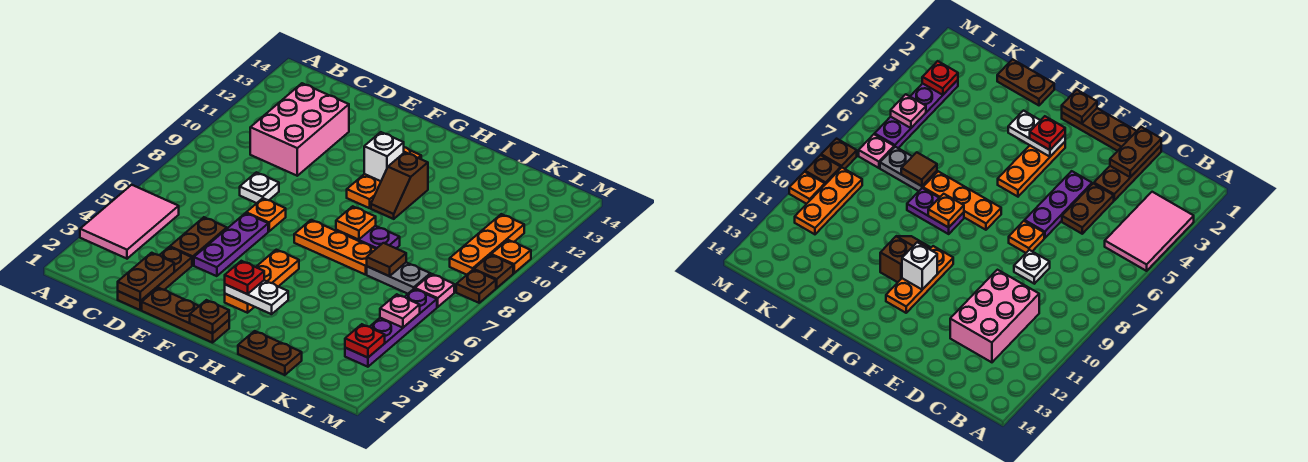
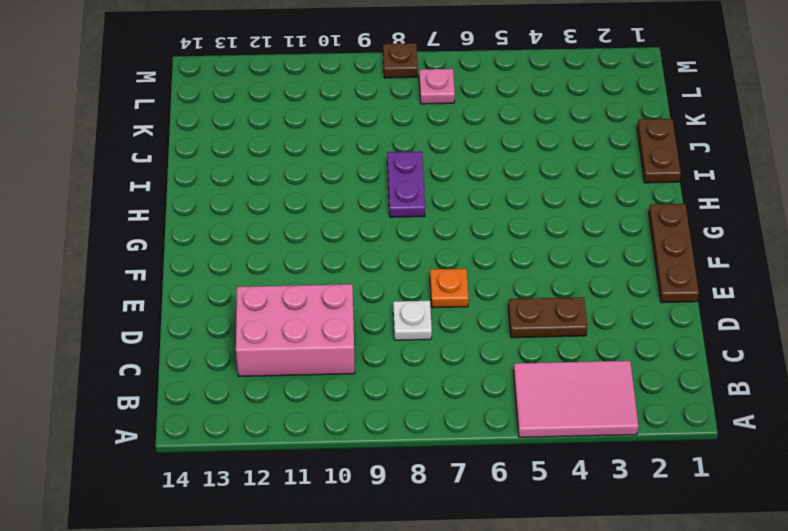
none -> brown plate D1:D3 level 1
none -> purple plate E4:E6 level 1
none -> orange plate G3:G5 level 1
none -> orange plate G7:I7 level 1

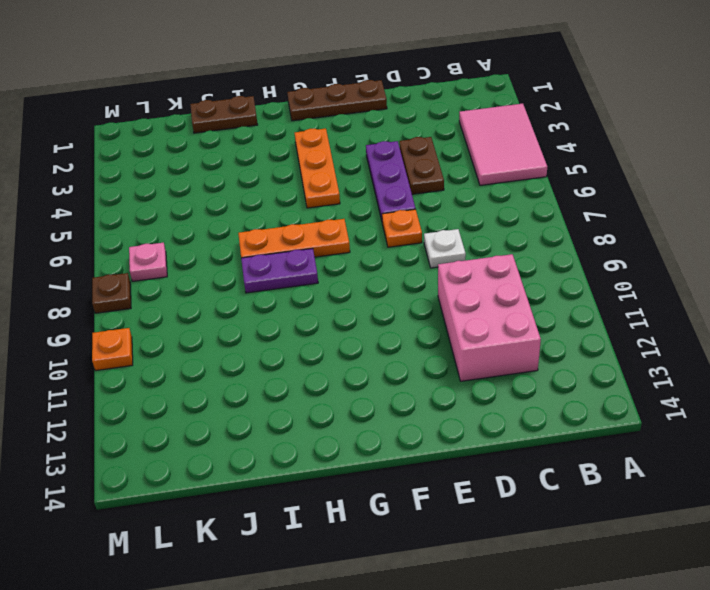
none -> brown plate D1:D3 level 1
none -> orange plate G10:G12 level 1
none -> brown slope H10:H11 level 1 top 11
none -> grey plate J7:K7 level 1

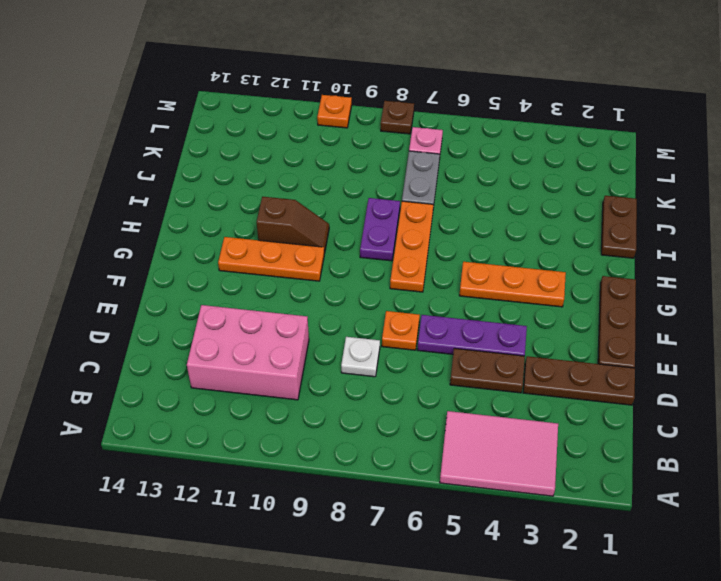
none -> purple plate L3:L6 level 1
none -> orange plate L9:L11 level 1
none -> brown plate M9 level 1
none -> brown plate D1:D2 level 2

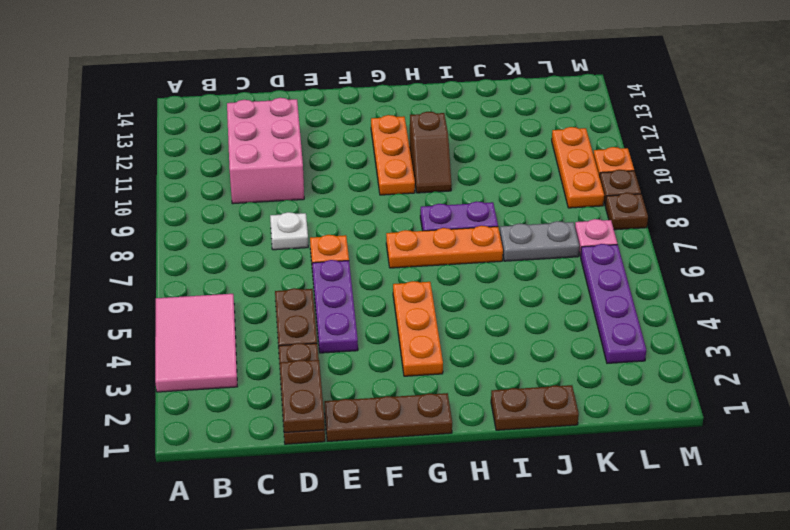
none -> brown plate G1 level 2
none -> white plate G3:H3 level 2
none -> white brick G11 level 2
none -> orange plate H8 level 2

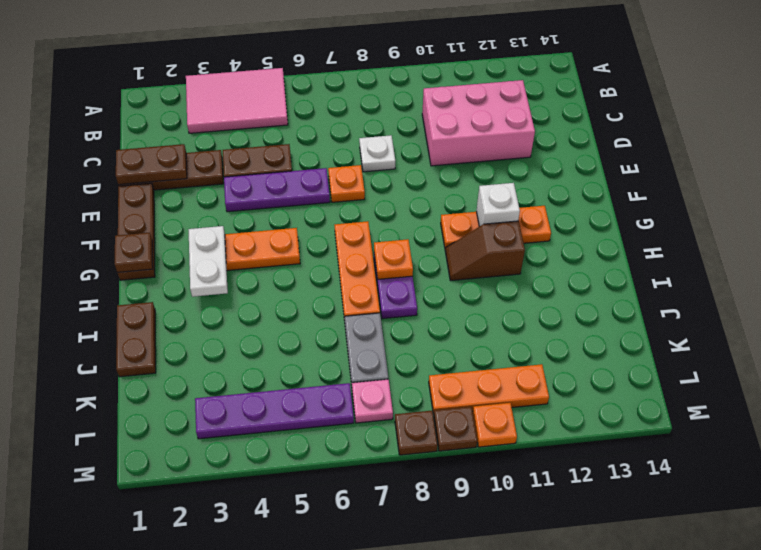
none -> brown tile J7 level 2
none -> red plate L3 level 2
none -> pink plate L5 level 2
none -> red plate G3 level 3

